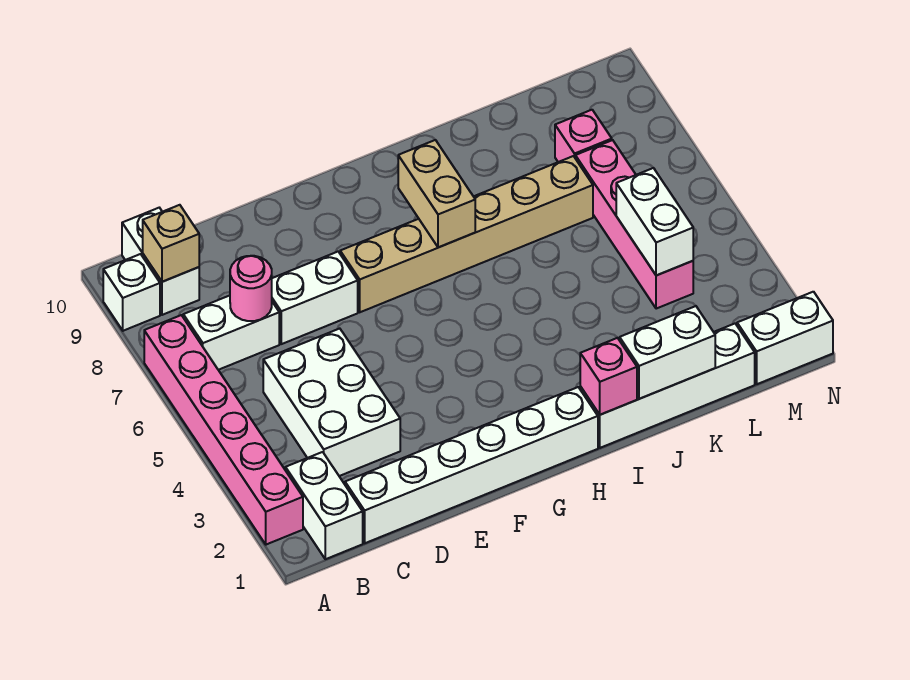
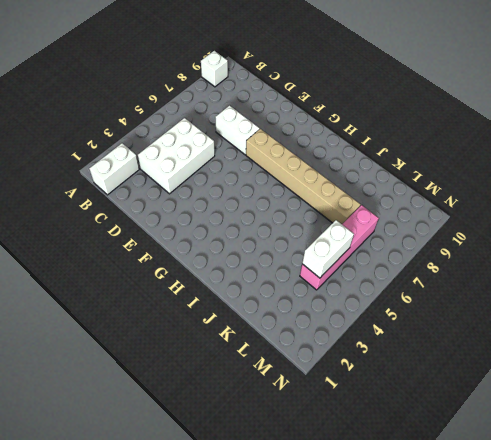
none -> pink brick A2:A7 level 1
none -> white brick B7:C7 level 1
none -> white brick B9:B10 level 1

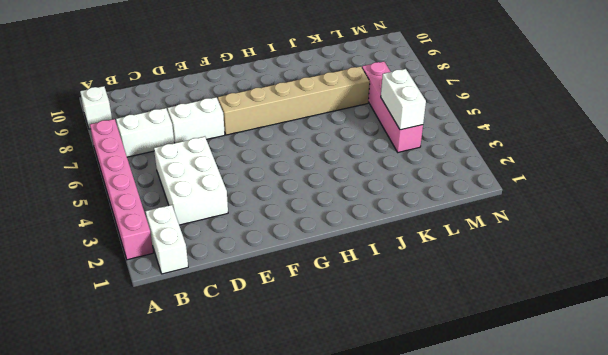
none -> white brick B9:B10 level 1
none -> white brick C1:H1 level 1
none -> white brick I1:L1 level 1

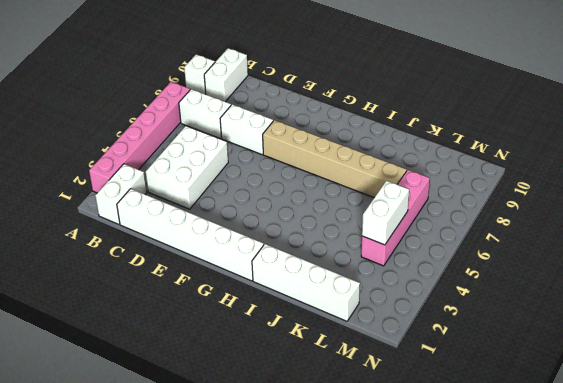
none -> pink brick L8 level 1
none -> white brick M1:N1 level 1
none -> tan brick B9 level 2

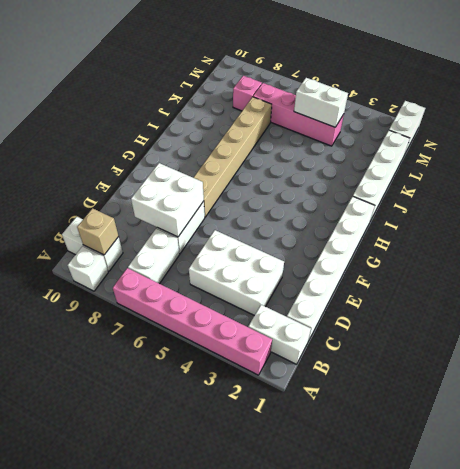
white brick D7:E8 level 2 -> none
none -> pink round brick C7 level 2
none -> tan brick H7:H8 level 2
none -> pink brick I1 level 2

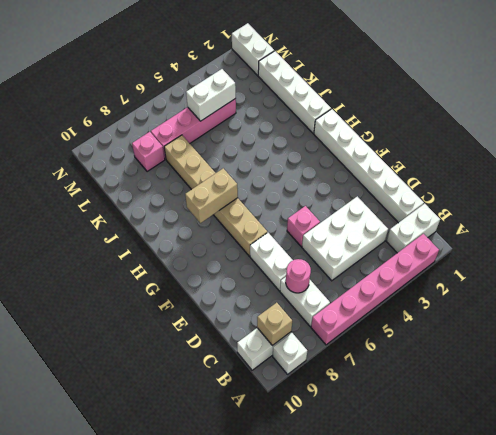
pink brick E5 level 1 -> pink brick I1 level 2
none -> white brick J1:K1 level 2

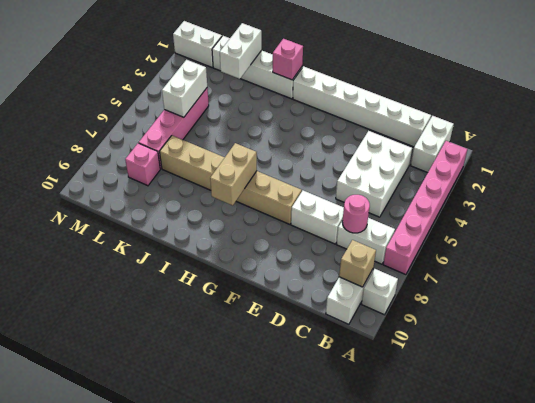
white brick K1:K2 level 2 -> white brick J1:K1 level 2

